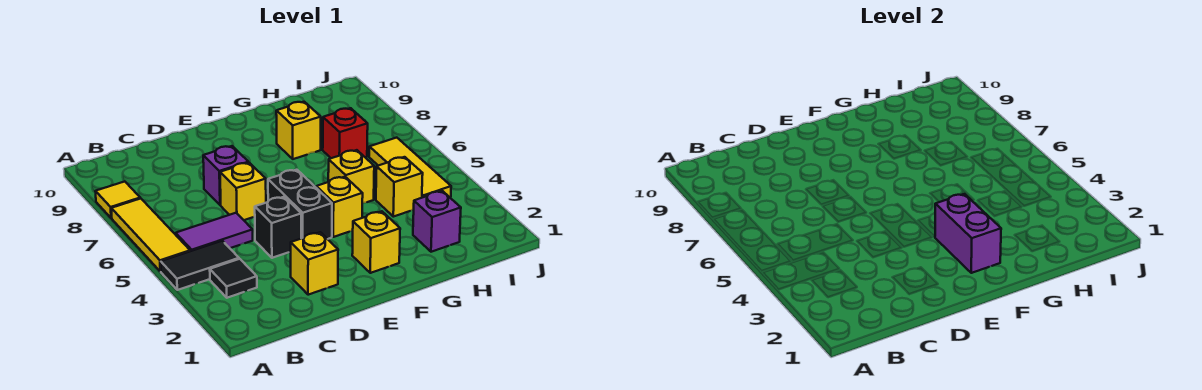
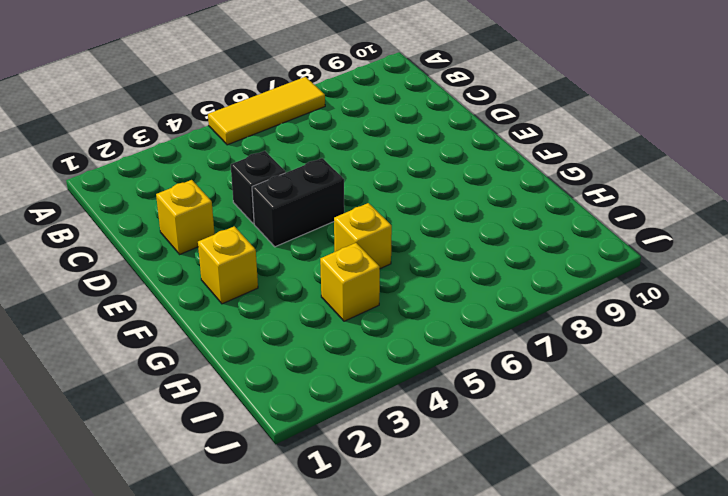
none -> black tile A4:B4 level 1
none -> yellow tile A8 level 1
none -> black tile B3 level 1

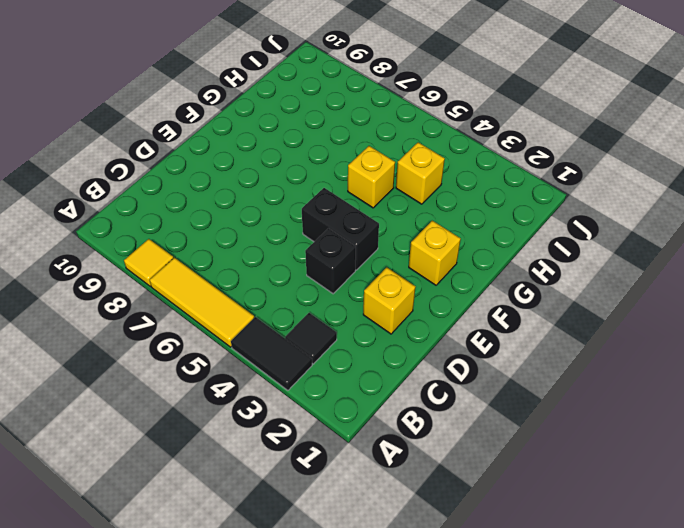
black tile A3:A4 level 1 -> black tile A4:B4 level 1
none -> purple tile B5:C5 level 1
none -> yellow brick D6 level 1
none -> purple brick D7 level 1

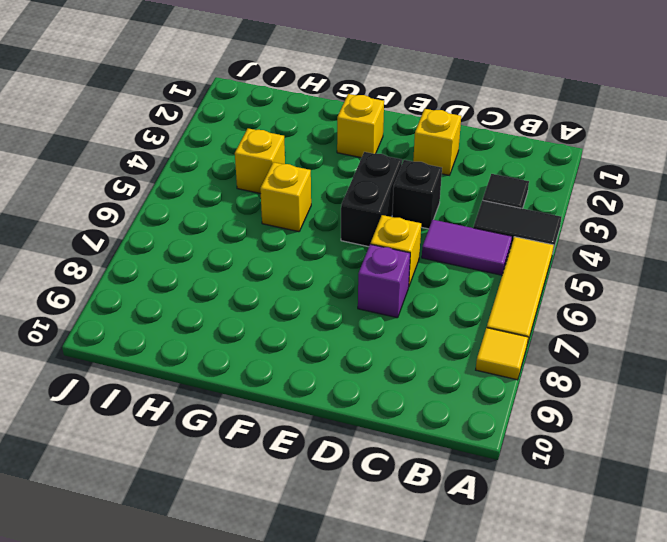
none -> yellow brick F4 level 1
none -> yellow brick G8 level 1
none -> purple brick H2 level 1

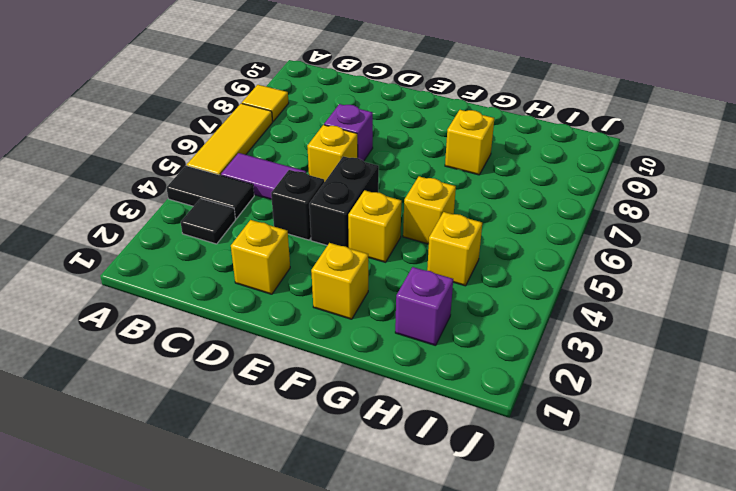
none -> red brick H7 level 1
none -> yellow tile I4:I6 level 1
none -> purple brick F2:F3 level 2

